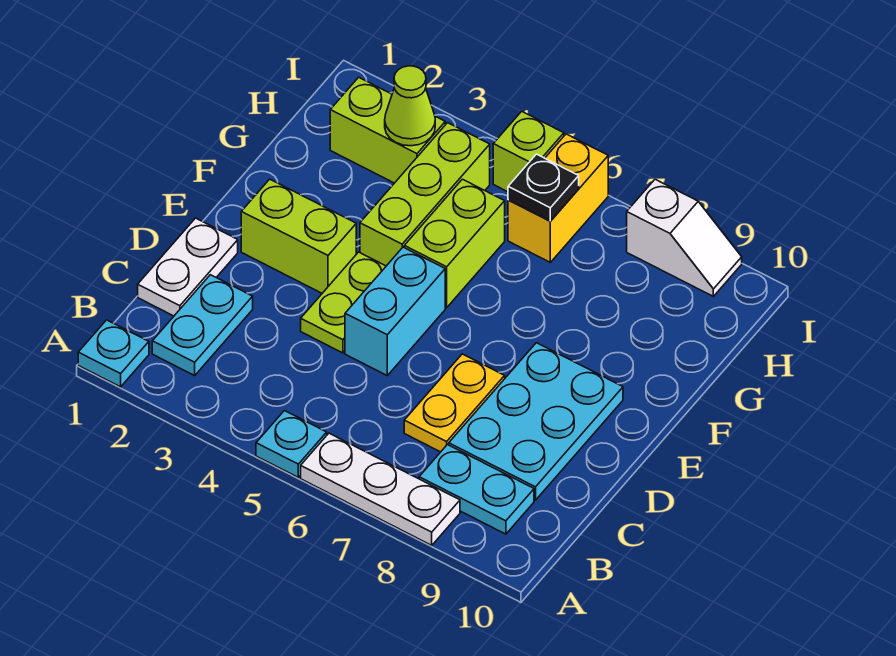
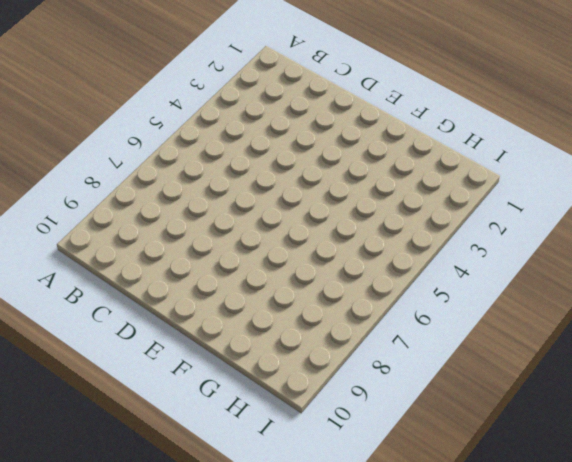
none -> cyan plate A1 level 1
none -> cyan plate A5 level 1
none -> white plate A6:A8 level 1

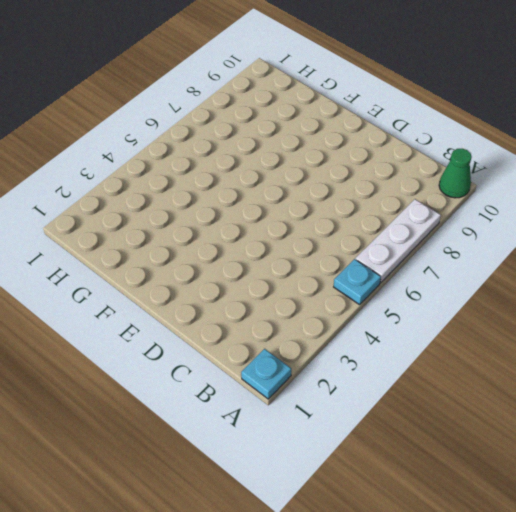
green cone A10 level 1 -> none
none -> cyan plate B2:C2 level 1
none -> cyan plate B8:B9 level 1
none -> white plate C1:D1 level 1

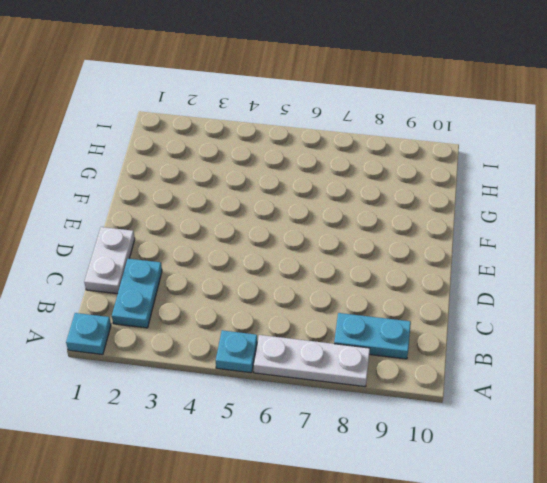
none -> yellow plate C7:D7 level 1
none -> cyan plate C8:E9 level 1
none -> lime plate D4:E4 level 1

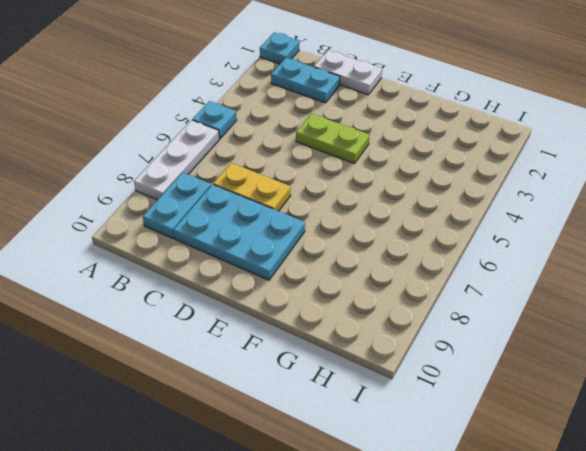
none -> cyan brick D5:E5 level 1
none -> lime brick E2:E3 level 1
none -> lime brick F4:H4 level 1

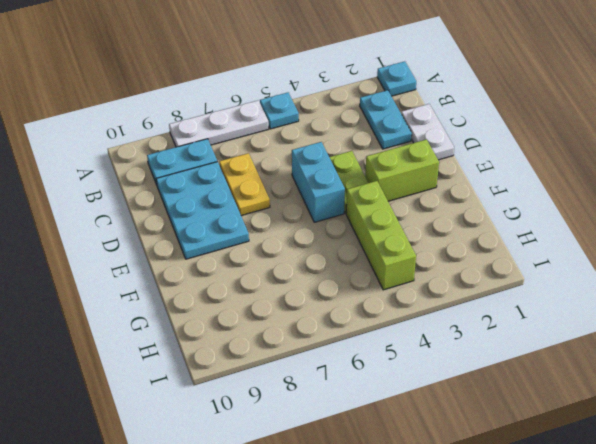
none -> lime brick F5:G5 level 1
none -> lime brick H2:H3 level 1
none -> yellow brick H6:I6 level 1

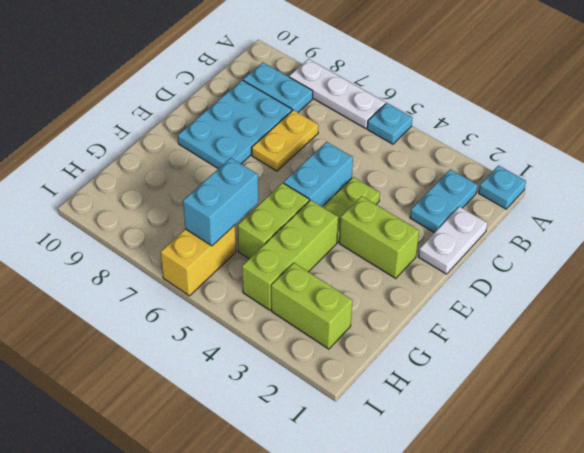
cyan brick G6:H6 level 2 -> black plate H6 level 2
none -> lime brick I5 level 1
none -> white slope I8:I9 level 1 top 8
none -> lime cone H3 level 2

